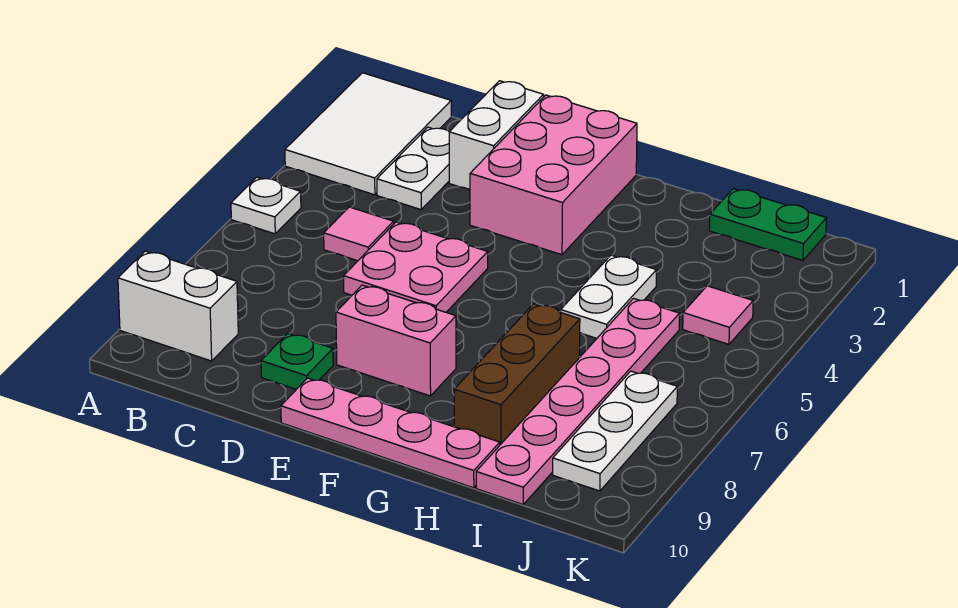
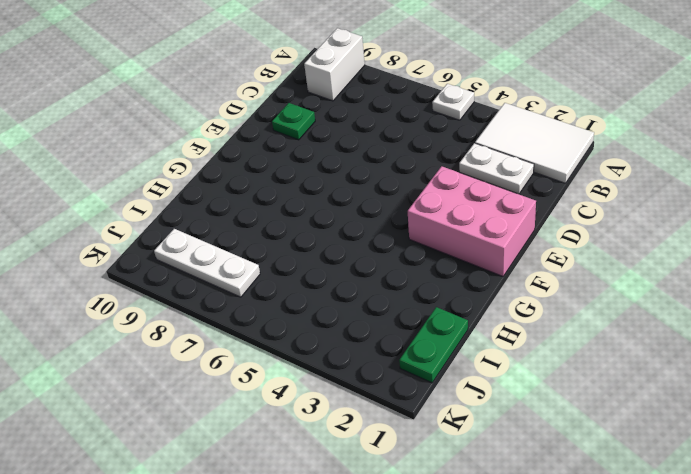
none -> pink tile C5 level 1
none -> white brick D1:D2 level 1
none -> pink plate D5:E6 level 1

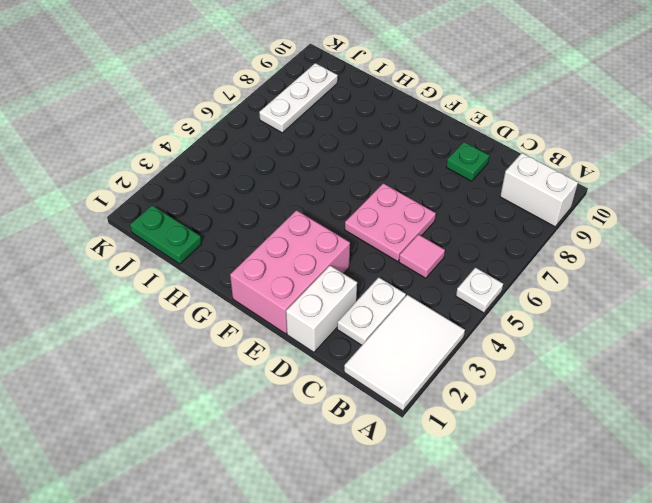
none -> pink brick E8:F8 level 1
none -> pink plate E10:H10 level 1
none -> white plate H4:H5 level 1

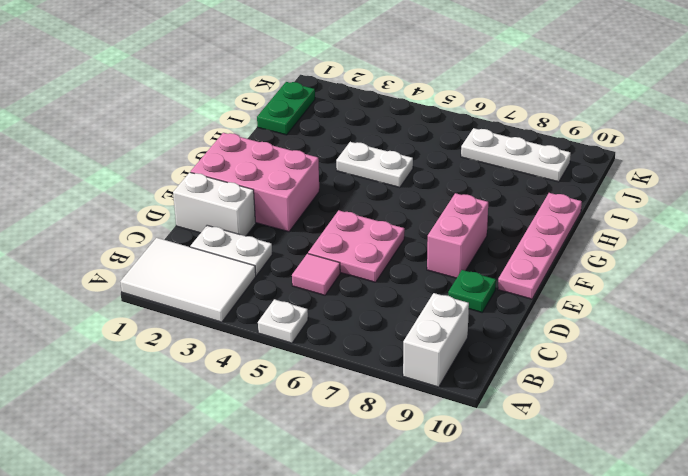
none -> brown brick H7:H9 level 1
none -> pink plate I5:I10 level 1
none -> pink tile J4 level 1

